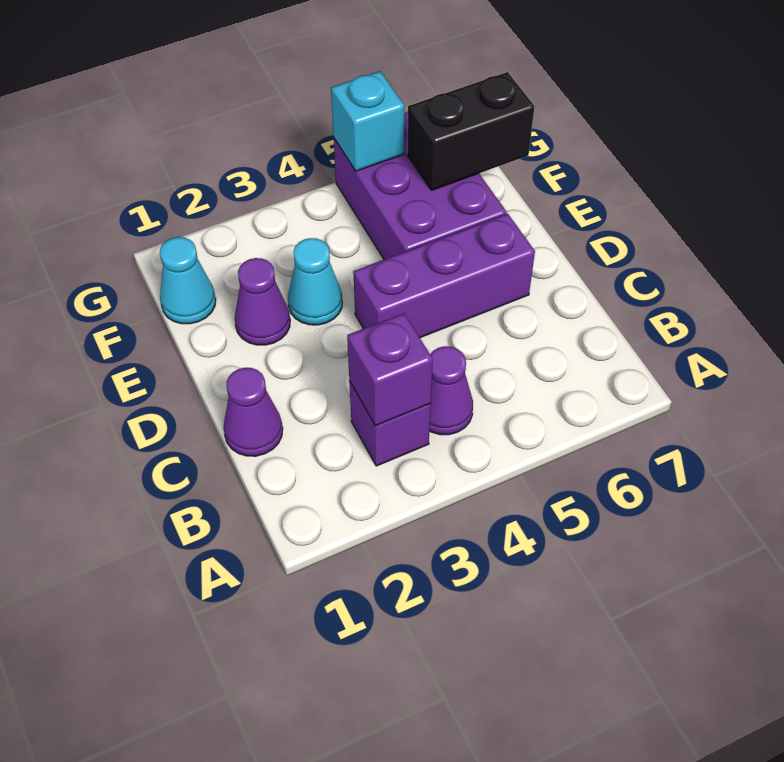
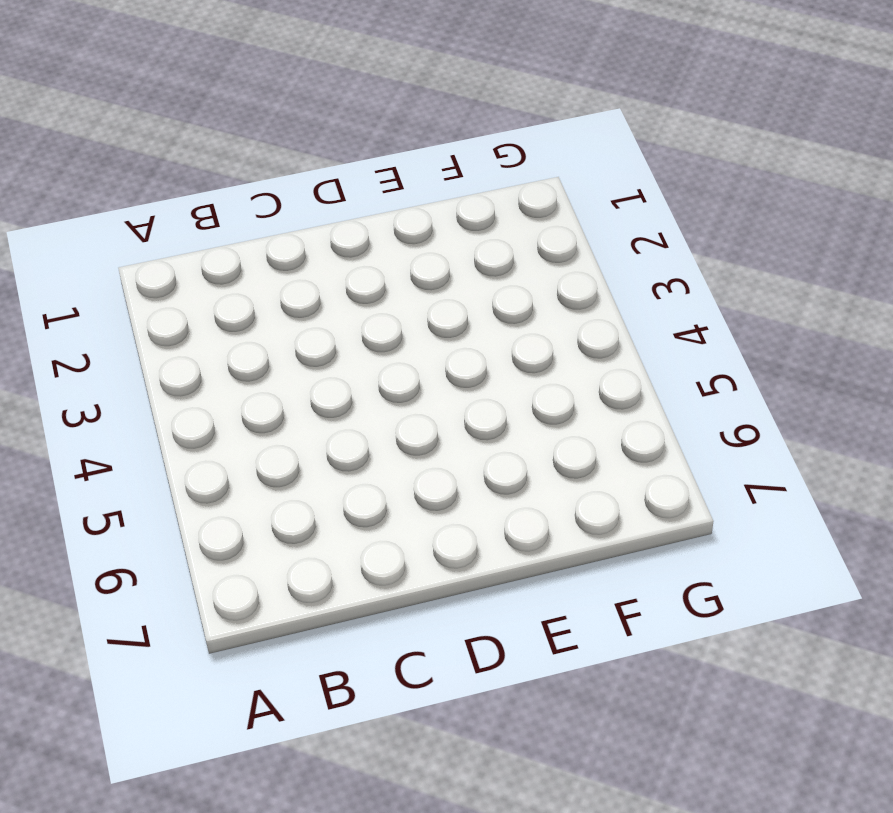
none -> purple brick B3 level 1
none -> purple cone B4 level 1

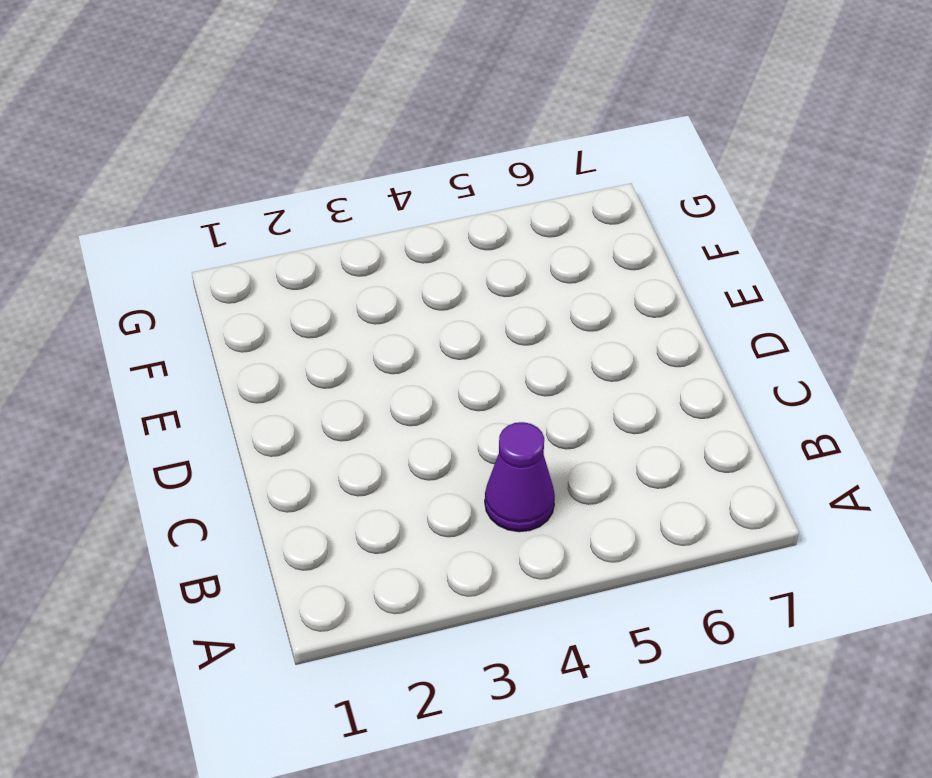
none -> purple brick B3 level 1
none -> purple cone C1 level 1

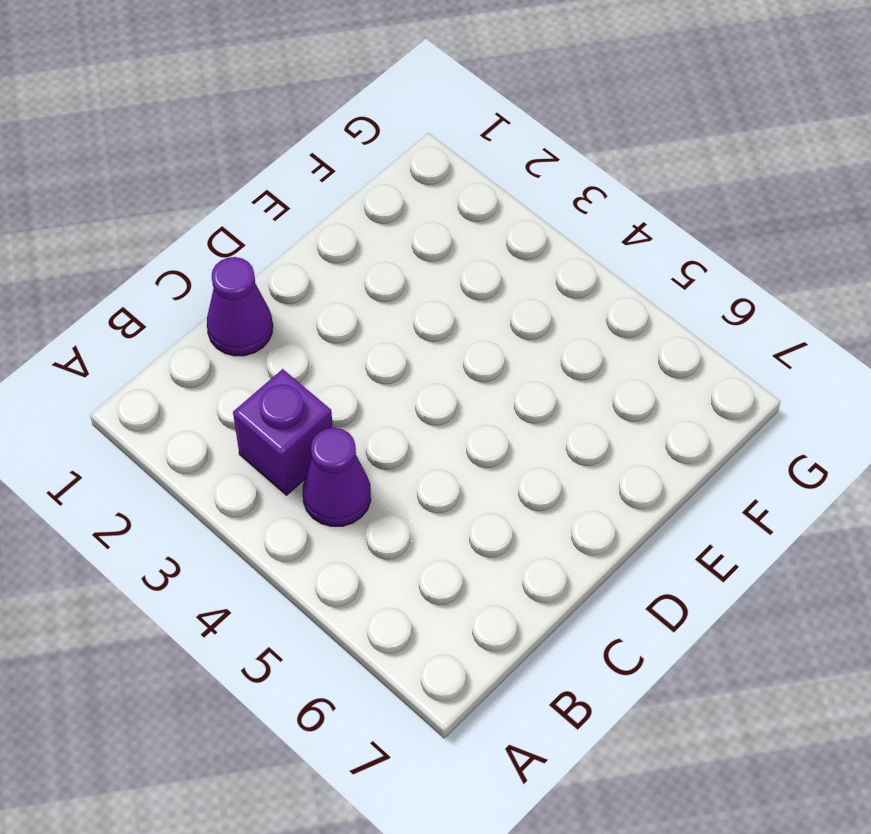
none -> purple brick D4:D6 level 1
none -> purple cone E2 level 1

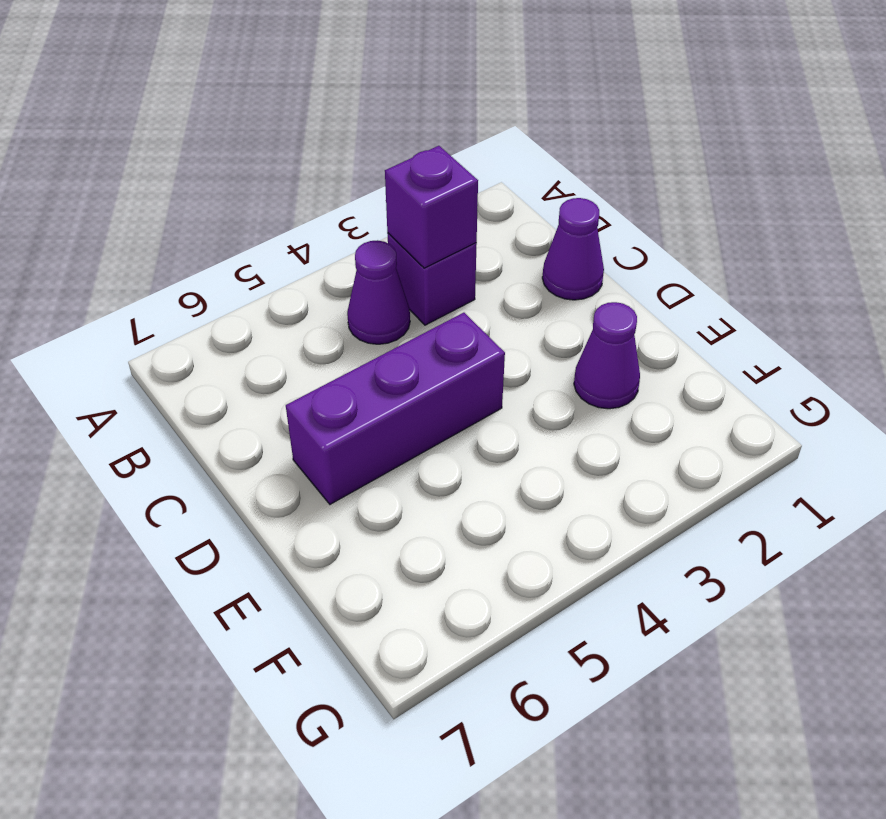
none -> cyan cone E3 level 1
none -> purple brick E5:G6 level 1

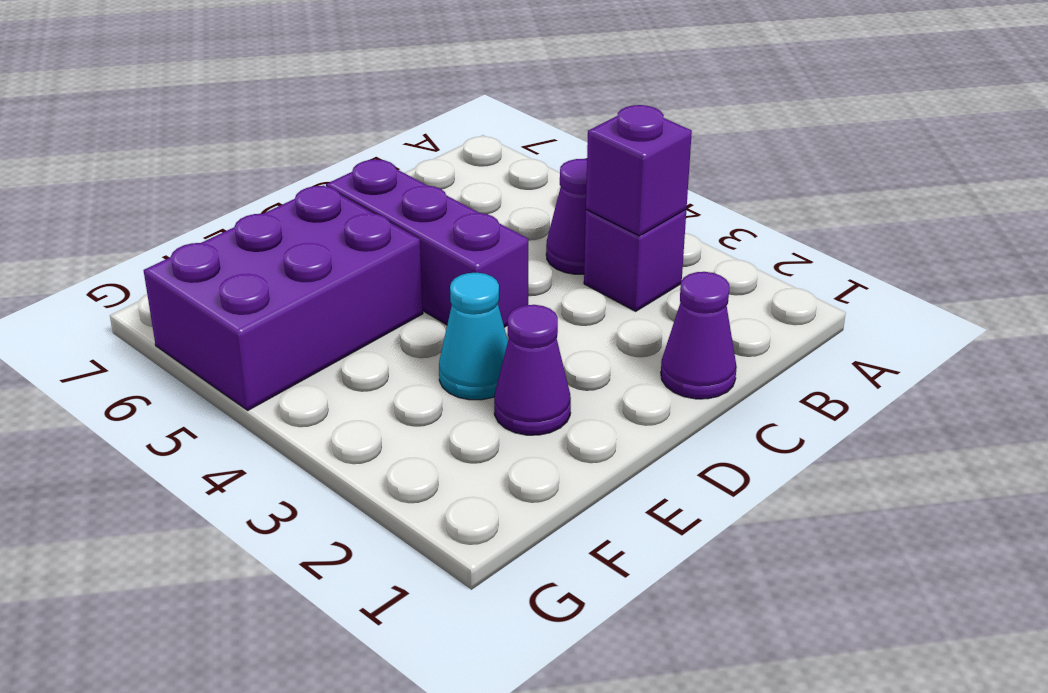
none -> cyan cone F1 level 1
none -> black brick F6:F7 level 2

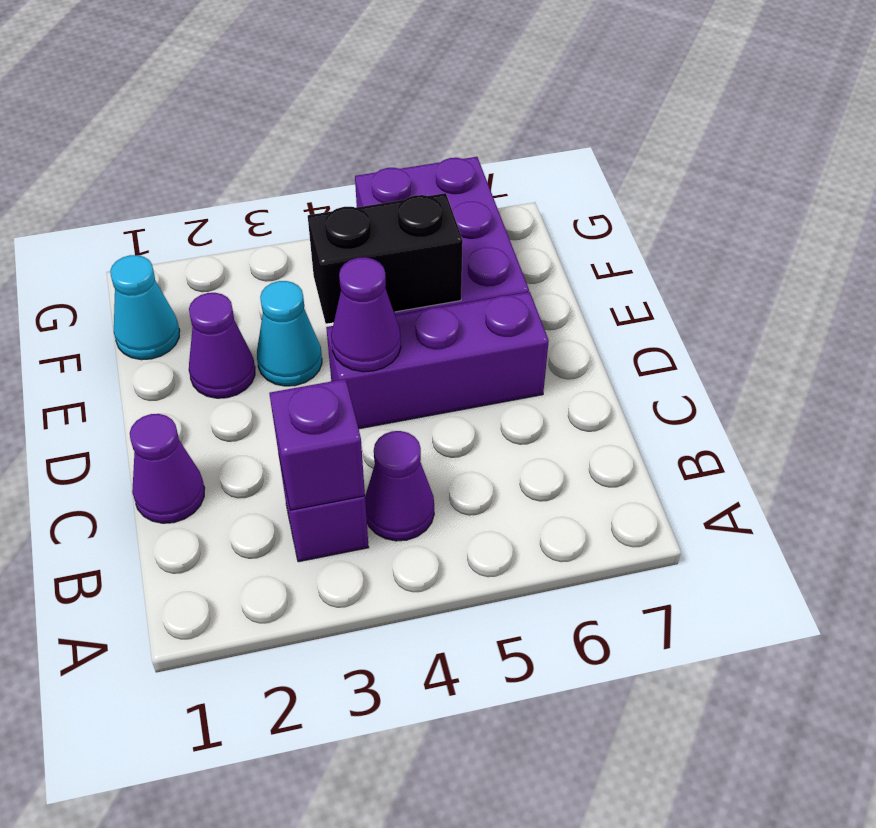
purple cone D4 level 2 -> none
black brick E4:E5 level 2 -> black brick F6:F7 level 2
none -> cyan brick G5 level 2

